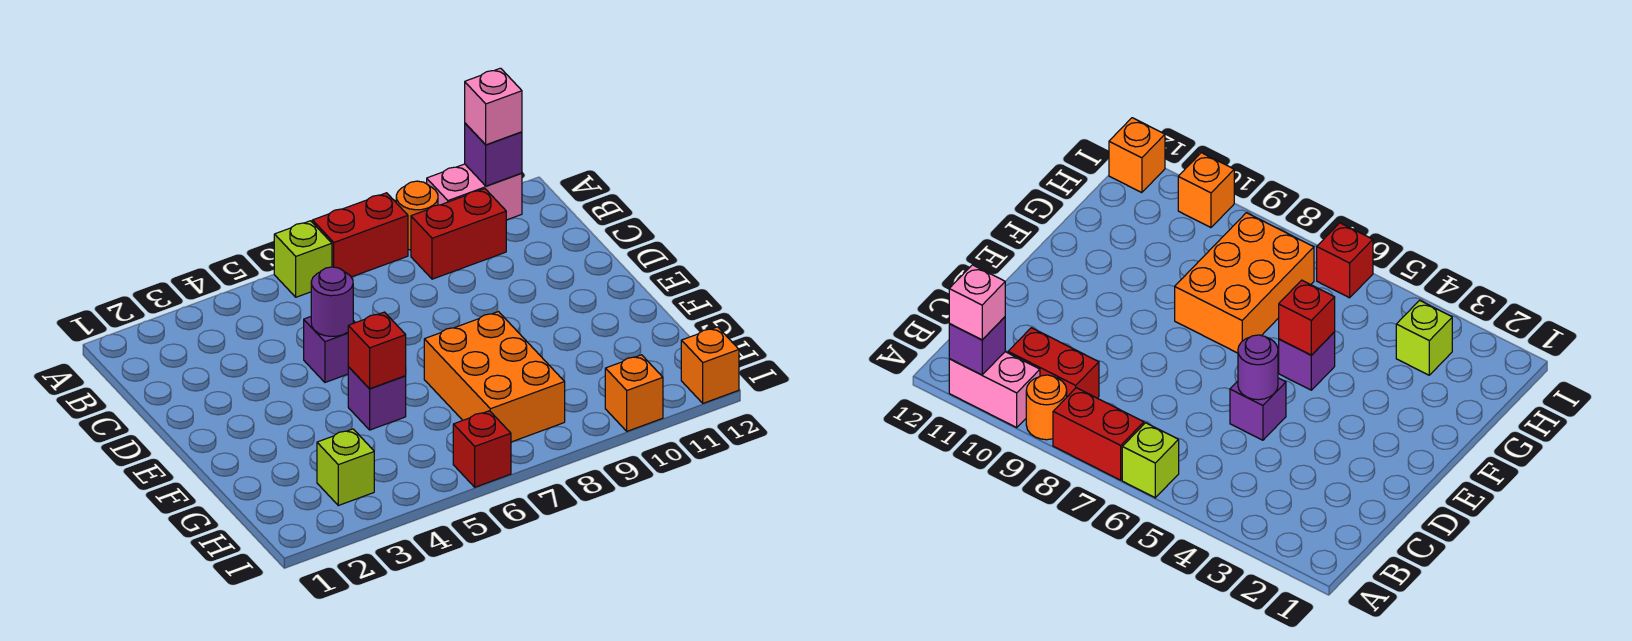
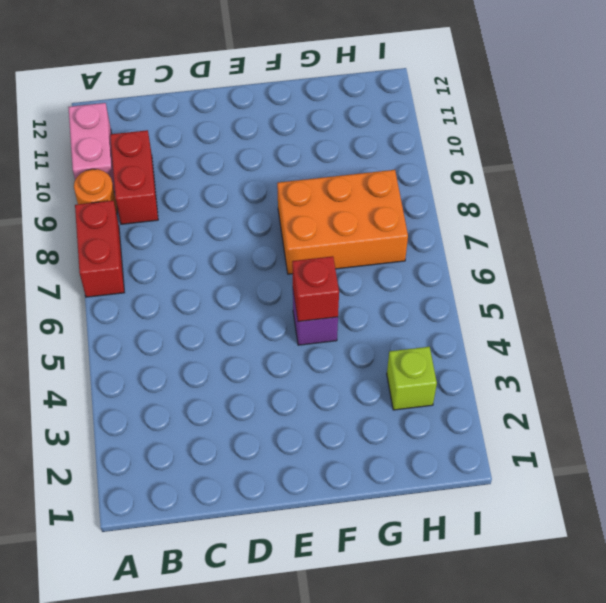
none -> lime brick A6 level 1
none -> purple brick D5 level 1
none -> red brick I6 level 1

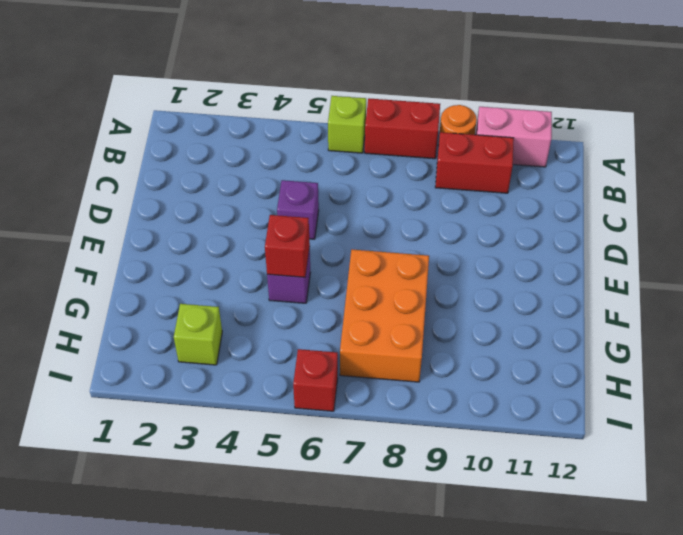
none -> orange brick I10 level 1
none -> orange brick I12 level 1
none -> purple brick A11 level 2

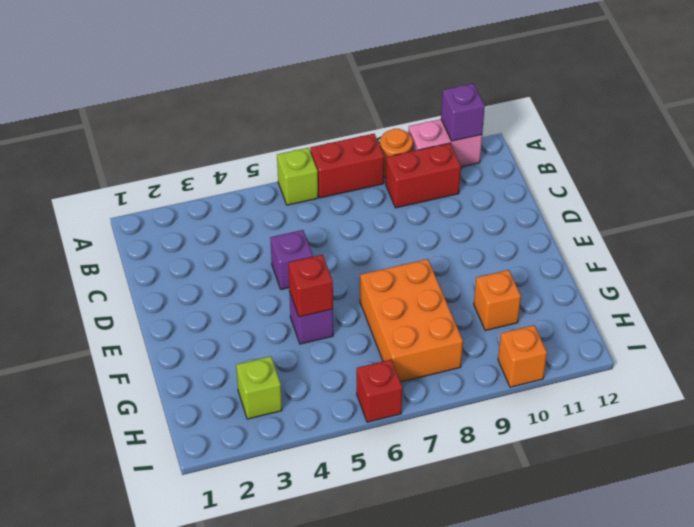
orange brick G10 level 1 -> orange brick I12 level 1
none -> purple round brick D5 level 2
none -> pink brick A11 level 3

